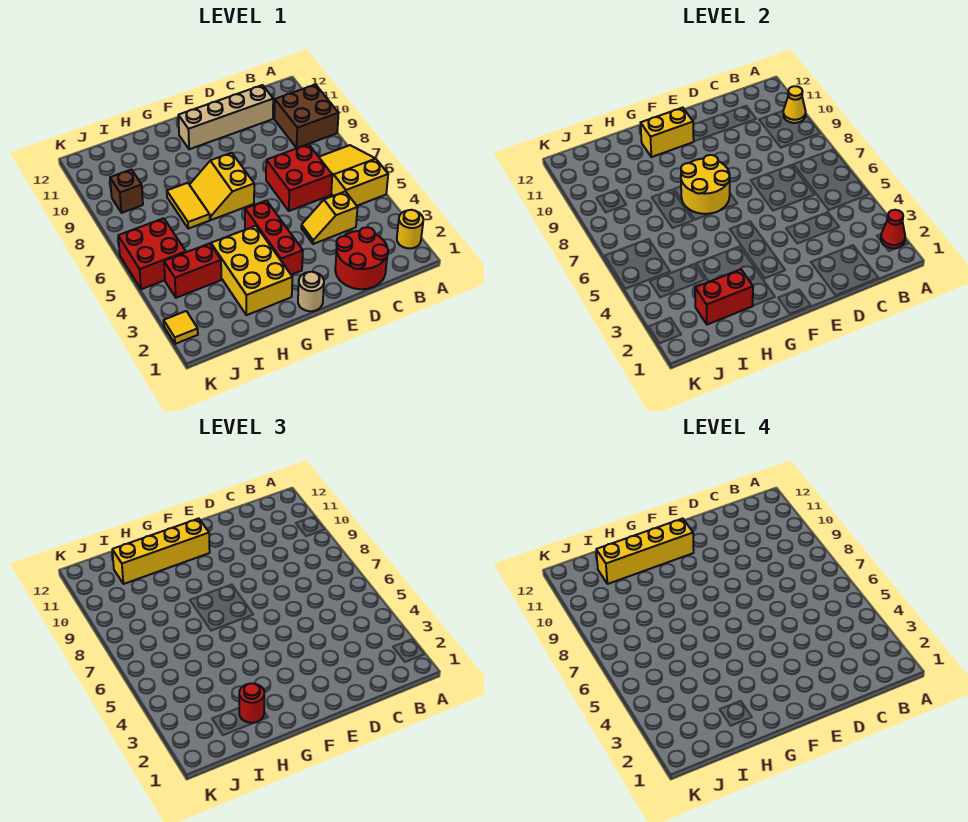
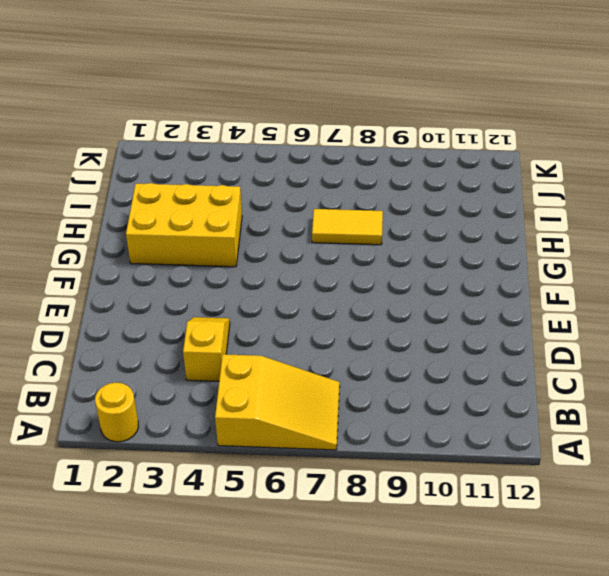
none -> brown brick A9:B10 level 1
none -> red round brick C1:D2 level 1
none -> red brick C6:D7 level 1

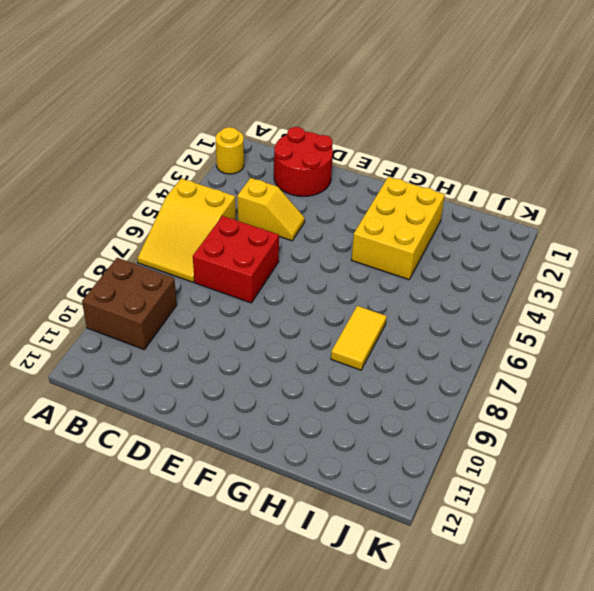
none -> tan brick C11:F11 level 1
none -> tan round brick F1 level 1
none -> red brick F3:F5 level 1

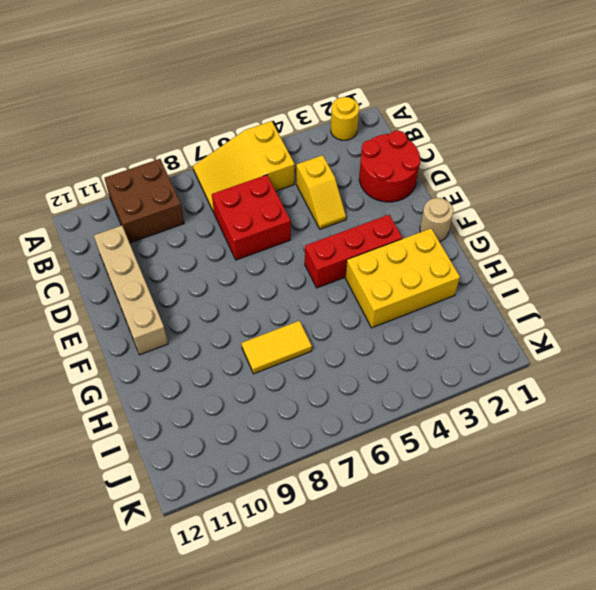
none -> yellow slope F7:G8 level 1 top F
none -> red brick I4:J4 level 1
none -> red brick J5:K6 level 1

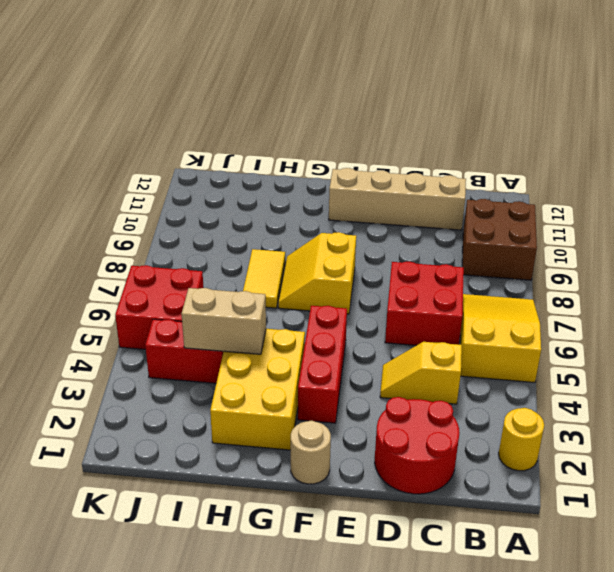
tan brick H4:I4 level 2 -> none
none -> brown brick J9 level 1
none -> yellow tile K2 level 1
none -> red cone A2 level 2

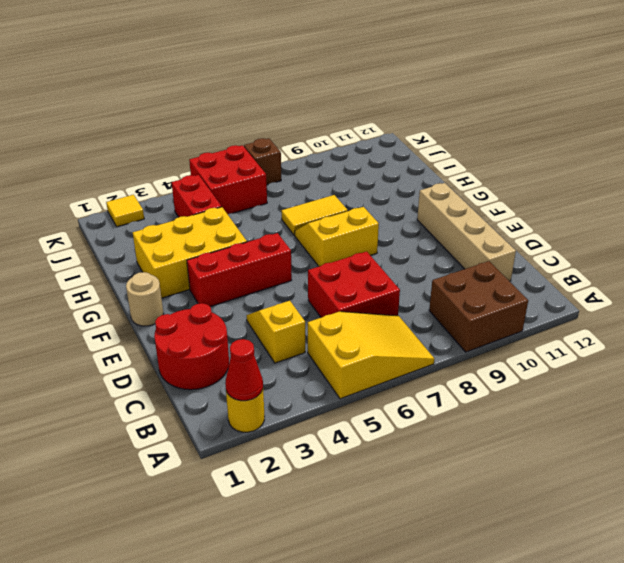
brown brick K7 level 1 -> brown brick J9 level 1
none -> yellow cone A10 level 2
none -> yellow round brick F7:G8 level 2
none -> yellow brick F11:G11 level 2

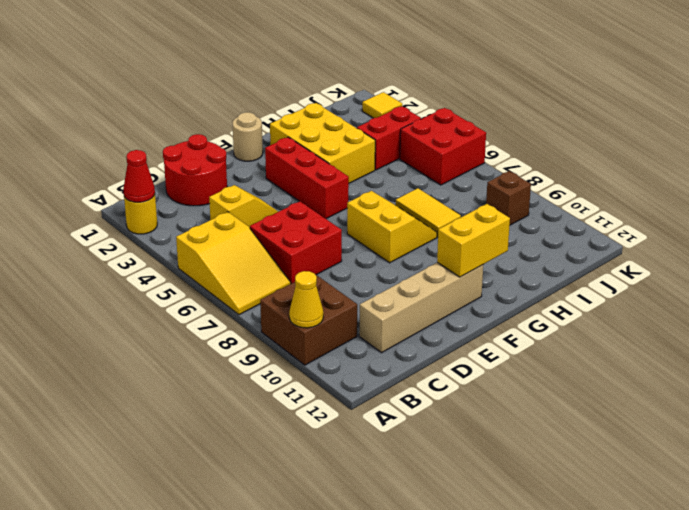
none -> yellow round brick F7:G8 level 2
none -> red brick H2:I2 level 2
none -> yellow brick F11:I11 level 3

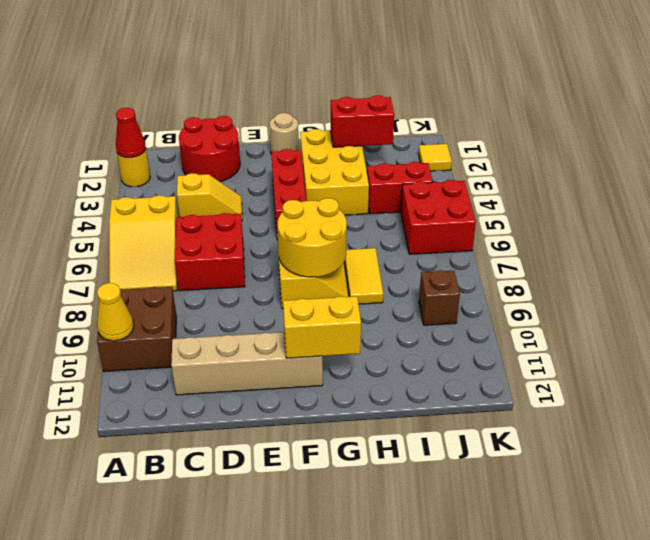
none -> yellow brick F11:I11 level 3
none -> red round brick H2 level 3
none -> yellow brick F11:I11 level 4

